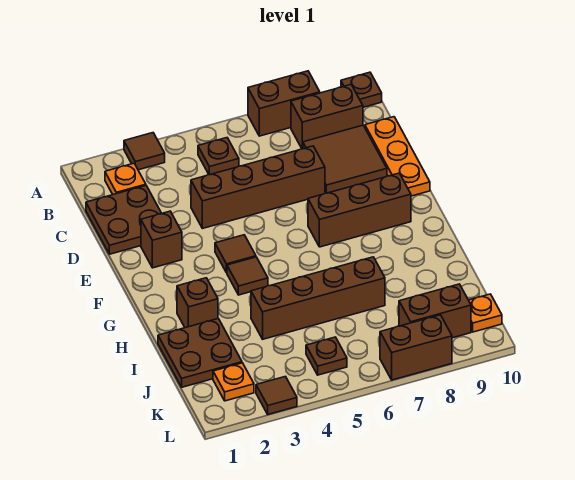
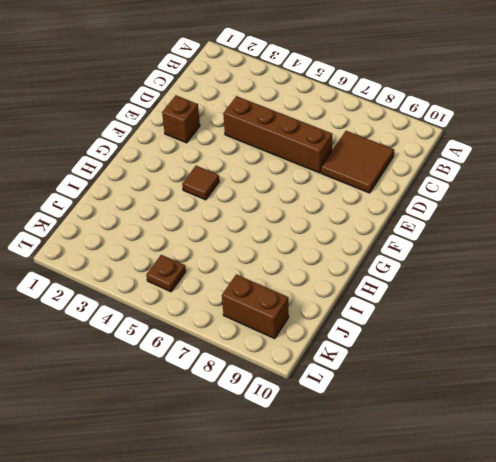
none -> brown tile A3 level 1
none -> brown brick A7:A8 level 1
none -> brown plate A10 level 1

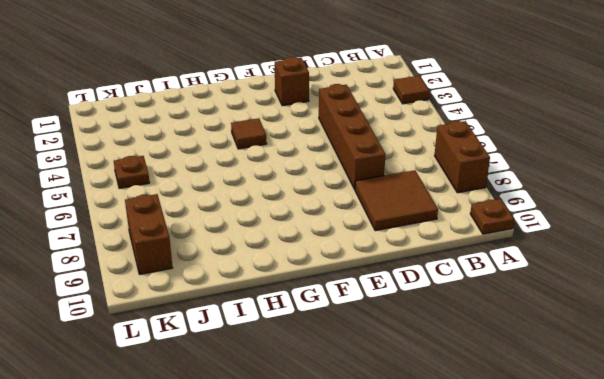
none -> orange plate B2 level 1
none -> brown plate B5 level 1
none -> brown brick B8:B9 level 1

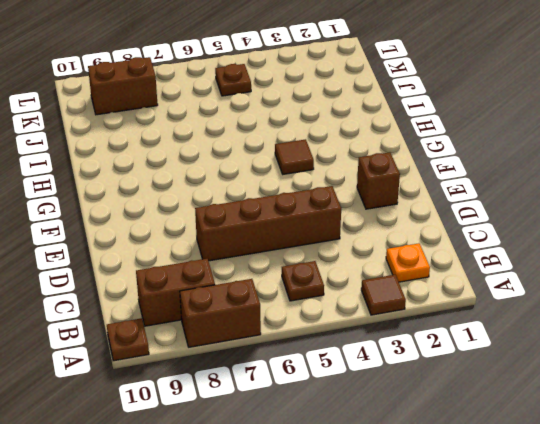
none -> brown plate C1:D2 level 1
none -> brown tile C8:D9 level 1
none -> orange plate C10:E10 level 1

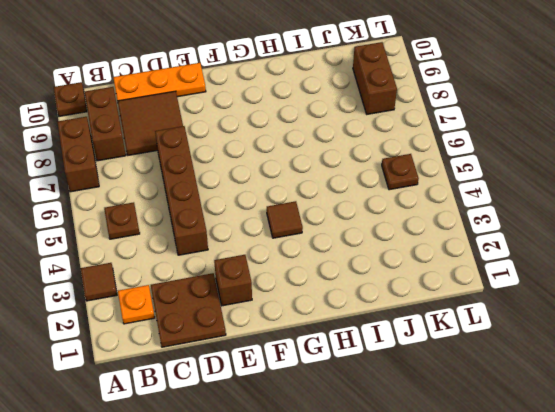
none -> brown tile F4 level 1
none -> brown brick F7:F9 level 1
none -> brown brick H2 level 1

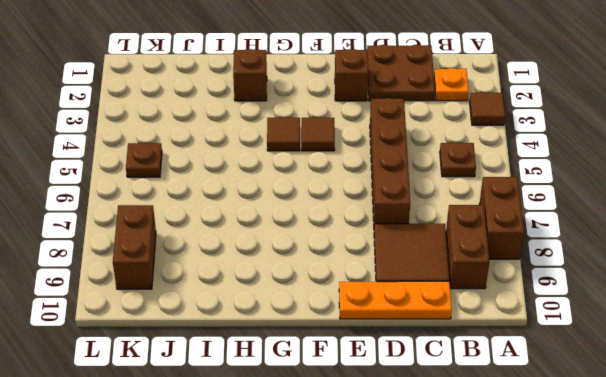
none -> brown plate A10 level 1
none -> brown brick F7:F9 level 1
none -> brown plate I1:J2 level 1

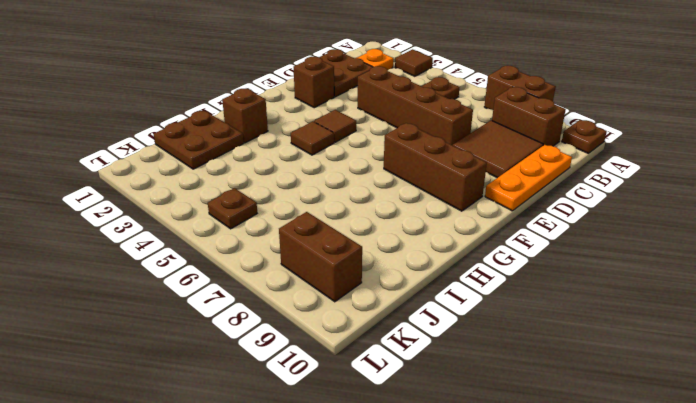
none -> brown brick I4:I7 level 1
none -> orange plate K2 level 1
none -> orange plate K10 level 1

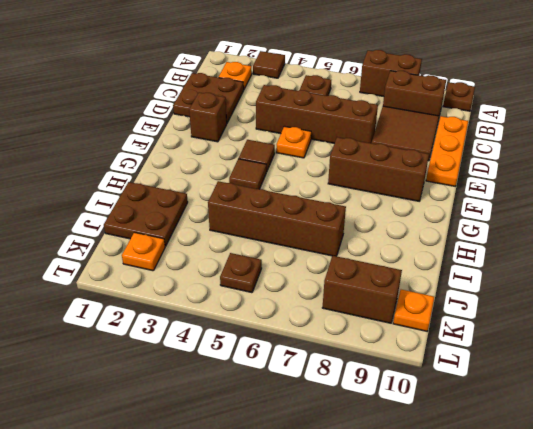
orange plate E5 level 1 -> none
none -> brown brick H2 level 1
none -> brown tile L3 level 1
none -> brown brick L7:L8 level 1

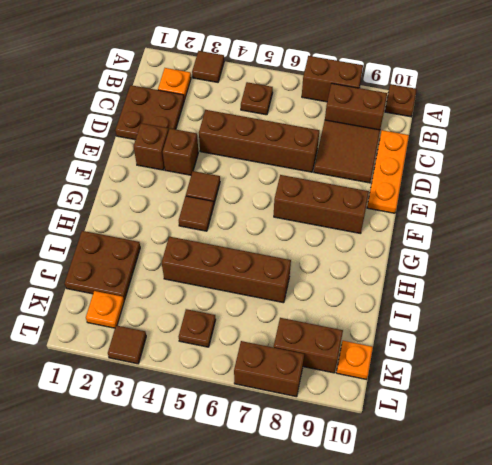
brown brick E3 level 1 -> brown brick H2 level 1

